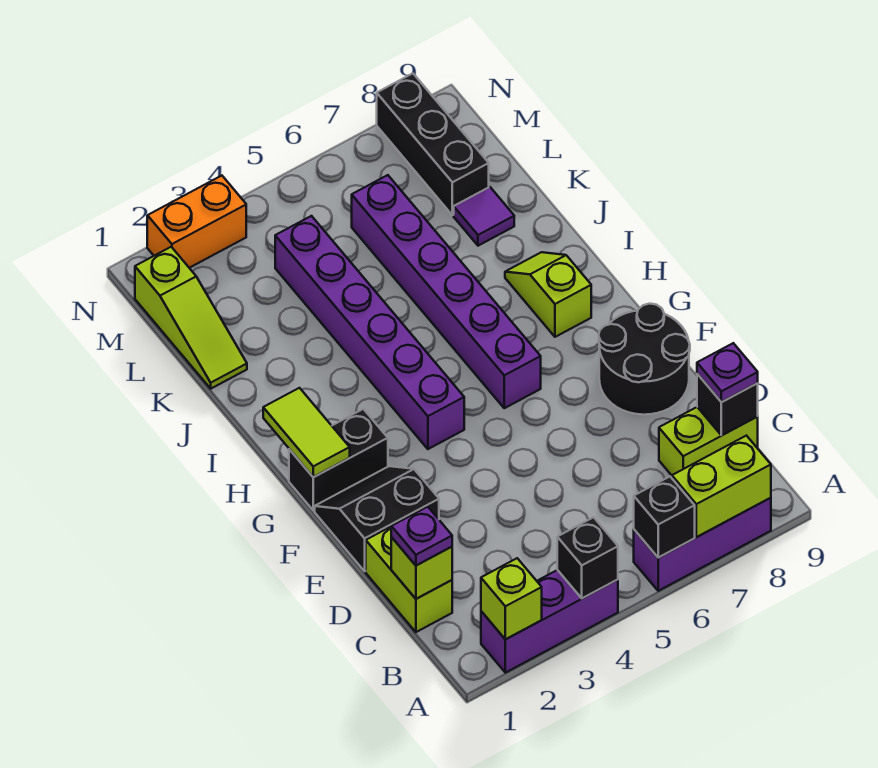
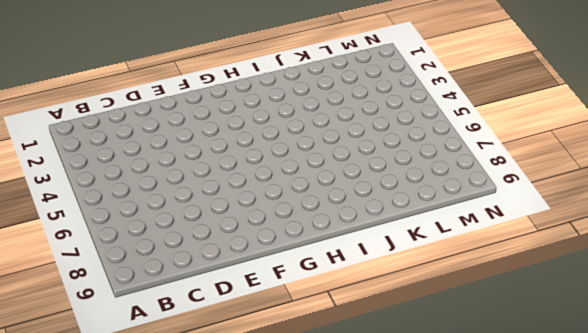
none -> purple brick A2:A4 level 1
none -> purple brick A6:A8 level 1
none -> lime brick C1:D1 level 1

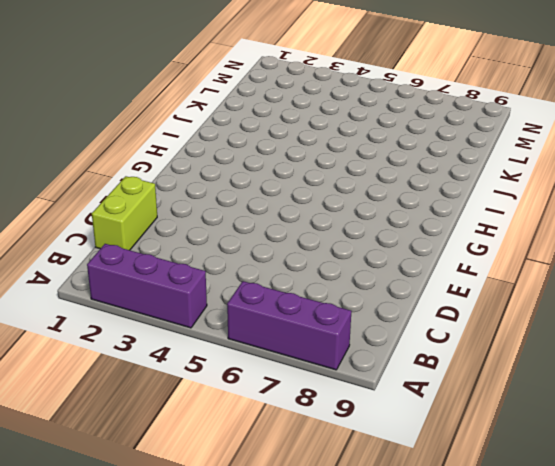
none -> lime brick C8:C9 level 1
none -> black slope E1:F2 level 1 top E
none -> black round brick E8:F9 level 1

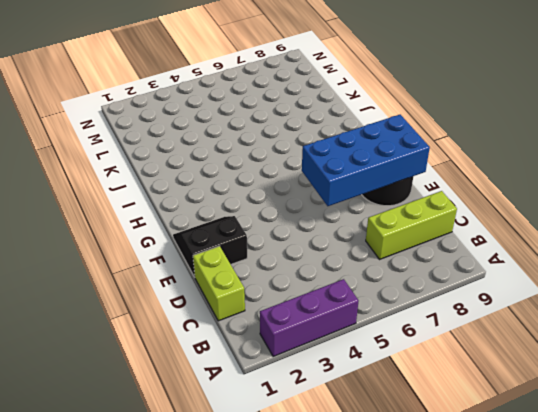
lime brick C7:C9 level 1 -> lime brick C8:C9 level 1
blue brick E6:F9 level 2 -> none
none -> purple brick A6:A8 level 1
none -> black brick G1:G2 level 1
none -> purple brick G4:L4 level 1

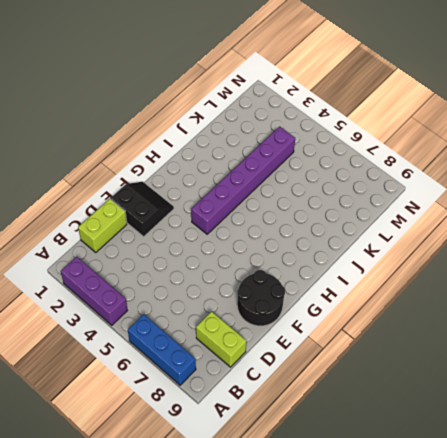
blue brick A6:A8 level 1 -> purple brick A6:A8 level 1
none -> black brick G1:G2 level 1
none -> purple brick G6:L6 level 1
none -> lime slope H8:I8 level 1 top H

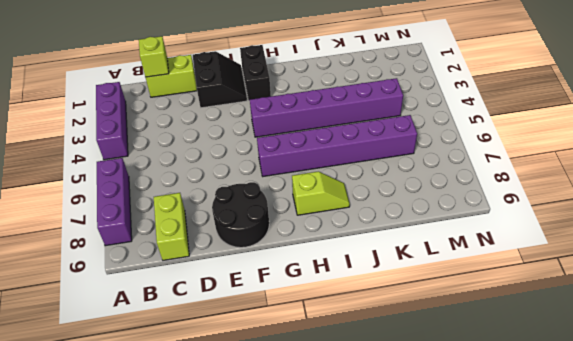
none -> lime slope K1:M1 level 1 top M
none -> purple tile K8 level 1
none -> black brick L8:N8 level 1

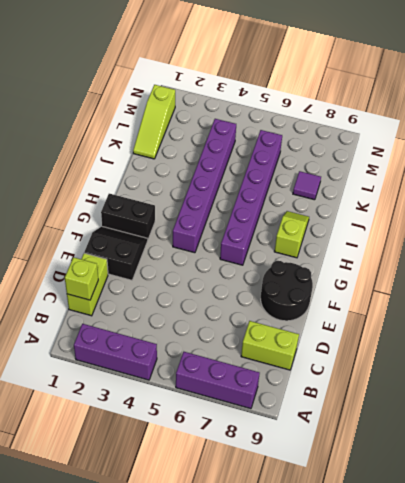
none -> black brick L8:N8 level 1
none -> orange brick N2:N3 level 1
none -> lime brick A2 level 2

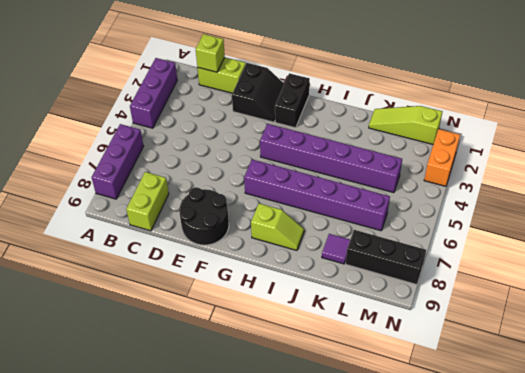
none -> lime brick A2 level 2
none -> black brick A4 level 2
none -> black brick A6 level 2

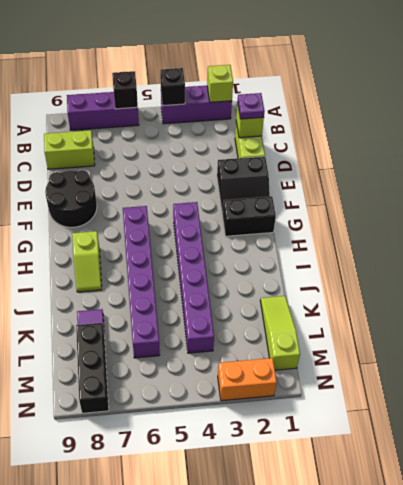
none -> lime brick A7:A8 level 2
none -> black brick C9 level 2
none -> lime tile G1:H1 level 2

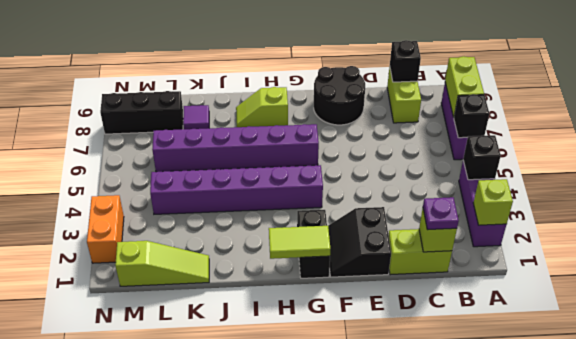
none -> purple plate C9 level 3

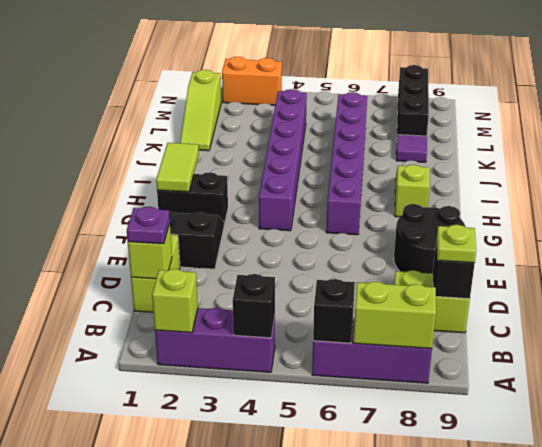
lime plate C9 level 3 -> purple plate C9 level 3

